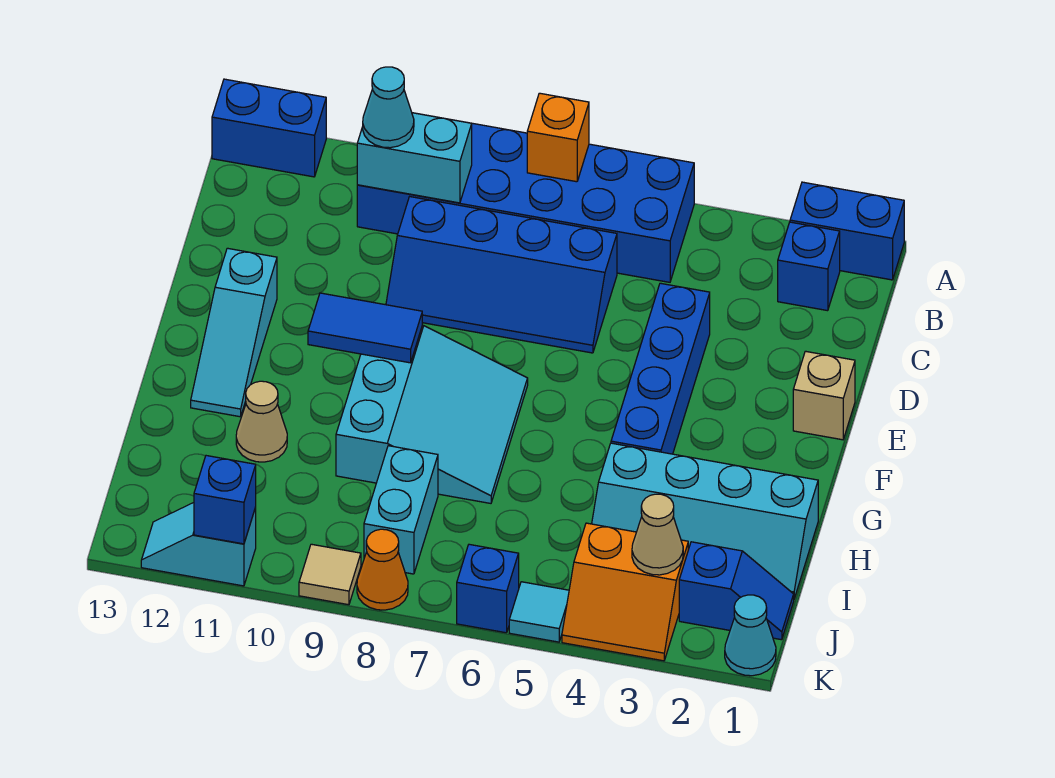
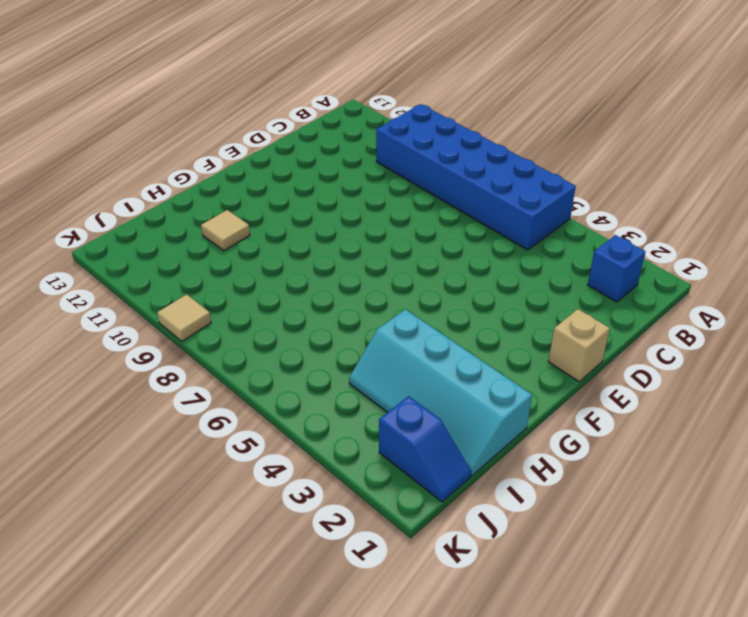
tan tile H11 level 1 -> tan cone H11 level 1
none -> blue brick A1:A2 level 1
none -> blue brick A12:A13 level 1
none -> blue slope C6:D9 level 1 top C

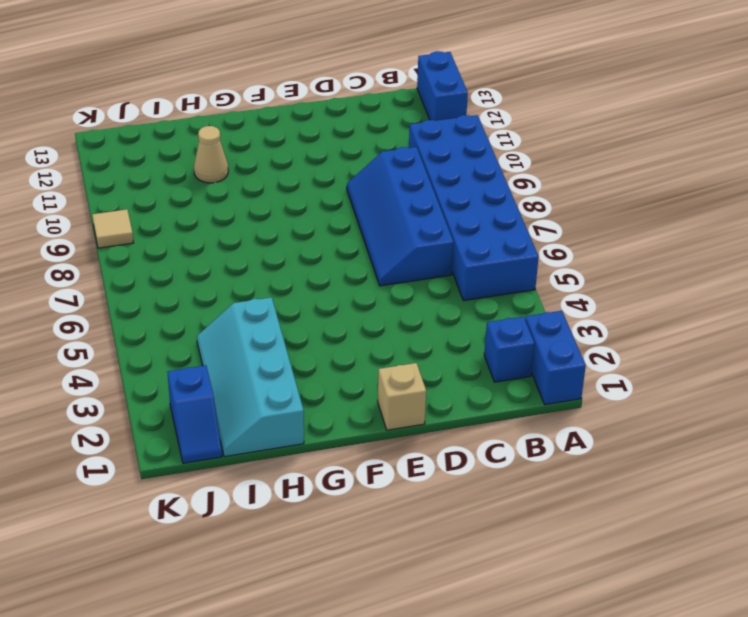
none -> blue brick D4:G4 level 1
none -> cyan slope E12:G12 level 1 top E
none -> cyan slope F7:H9 level 1 top 9

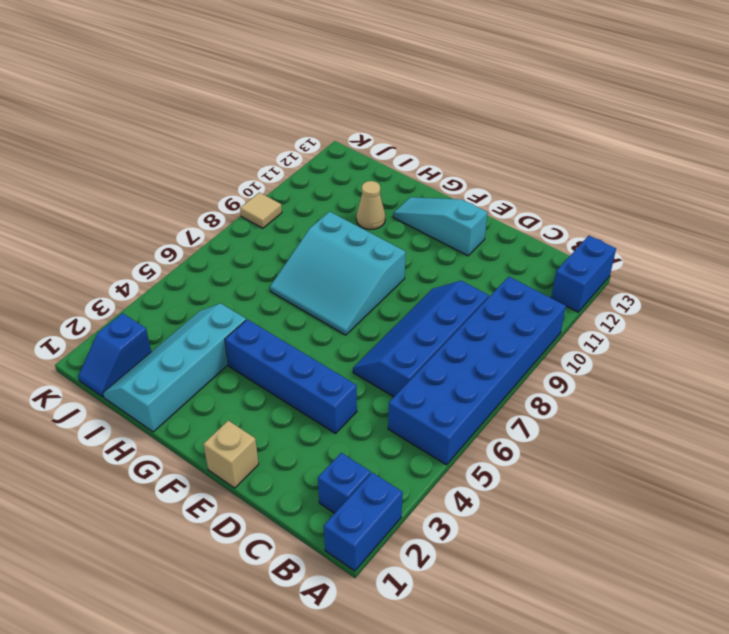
none -> cyan brick I8:J8 level 1
none -> orange slope J3:K4 level 1 top J
none -> cyan cone K1 level 1

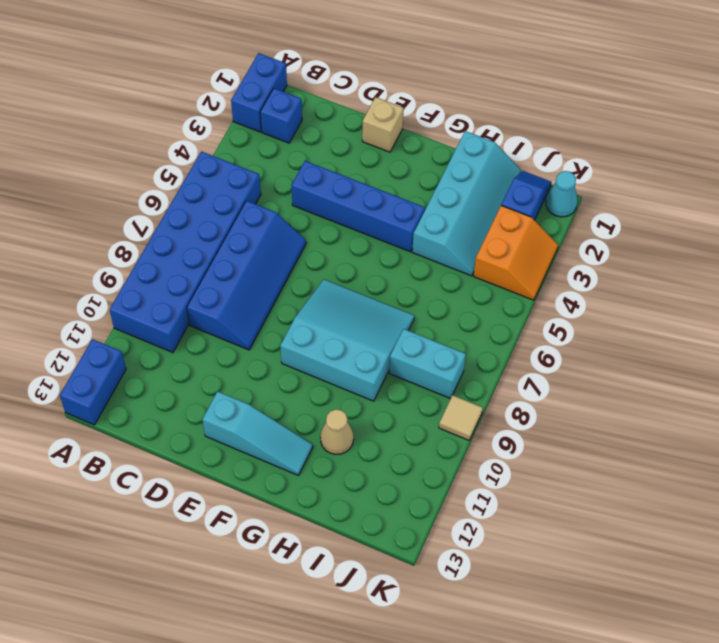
none -> cyan tile K5 level 1
none -> blue brick K6 level 1
none -> orange cone K8 level 1

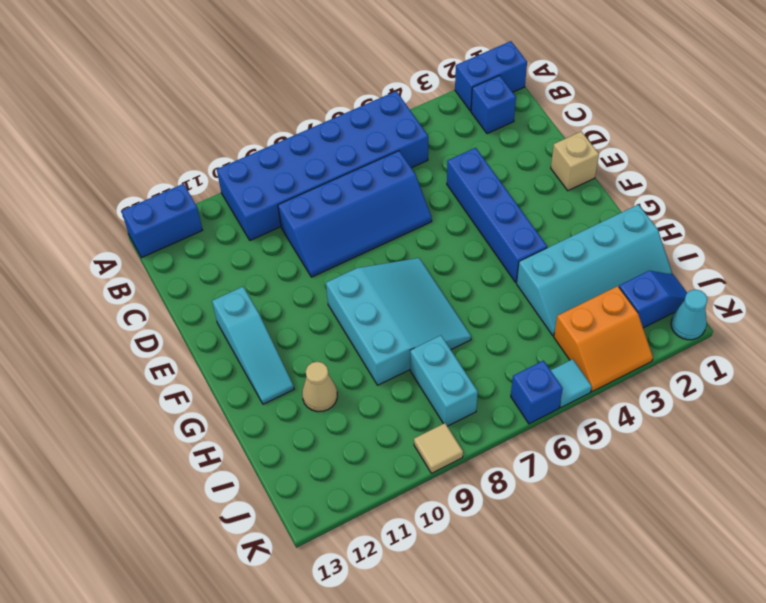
none -> orange cone K8 level 1
none -> cyan slope K11:K12 level 1 top 11
none -> orange brick A7 level 2

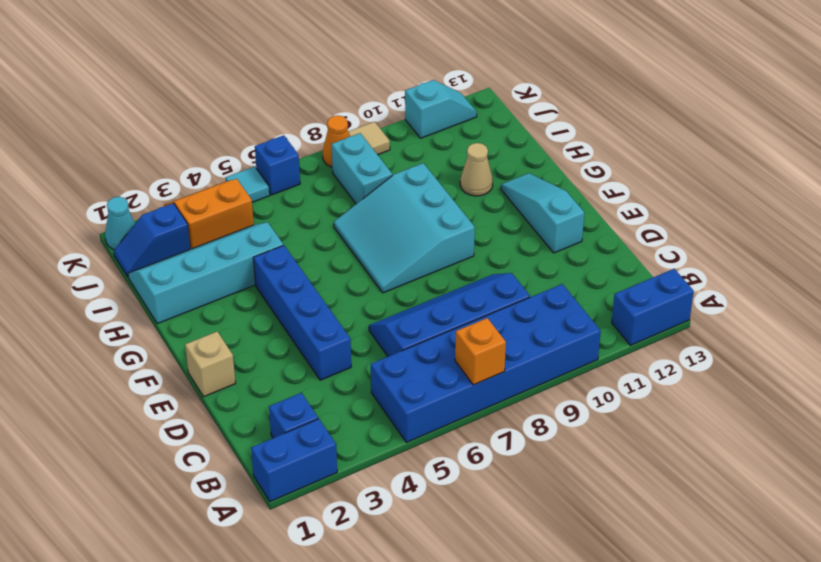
none -> cyan brick B9:B10 level 2
none -> blue tile F9:F10 level 2
none -> tan cone J3 level 2

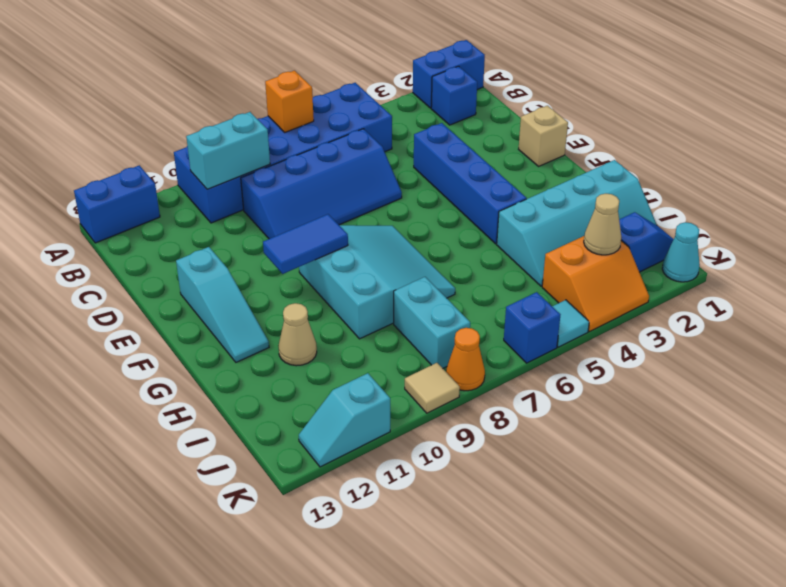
none -> blue brick K11 level 2
none -> cyan cone B10 level 3

